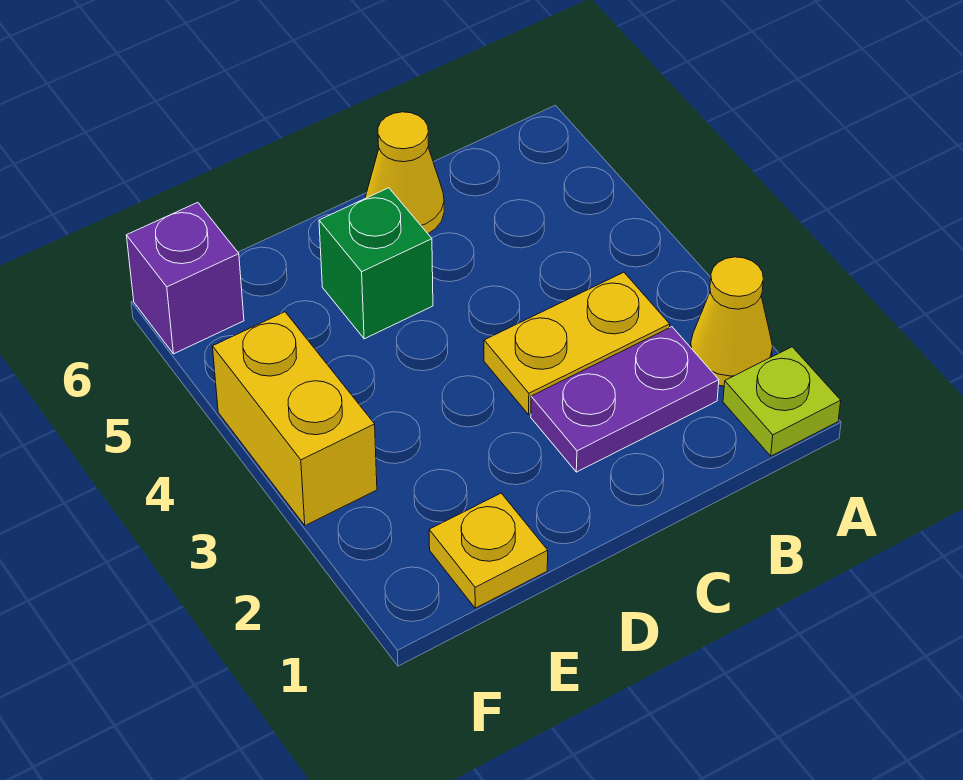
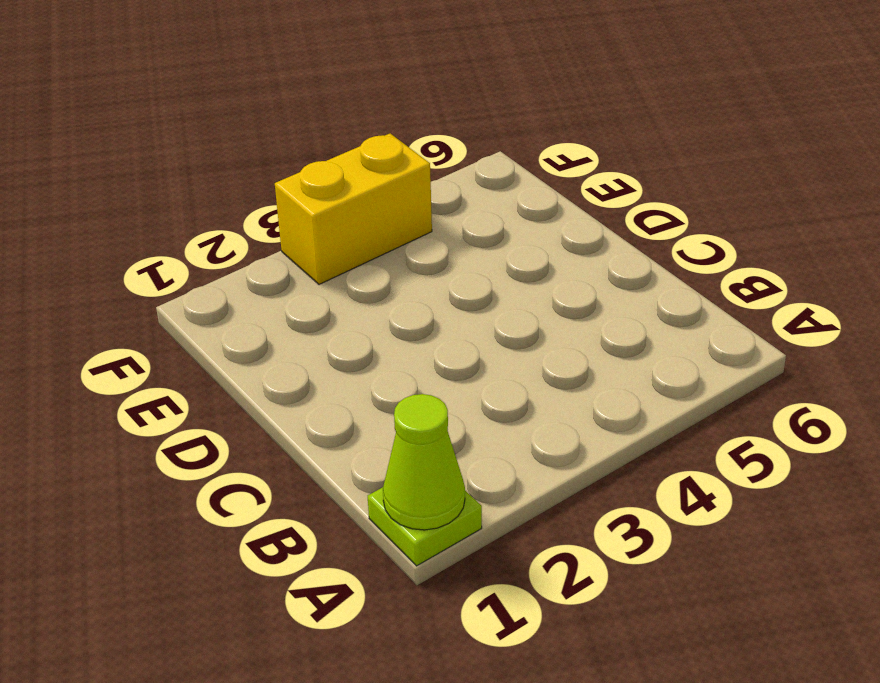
lime cone A1 level 2 -> none
none -> yellow cone A2 level 1
none -> purple plate B2:C2 level 1

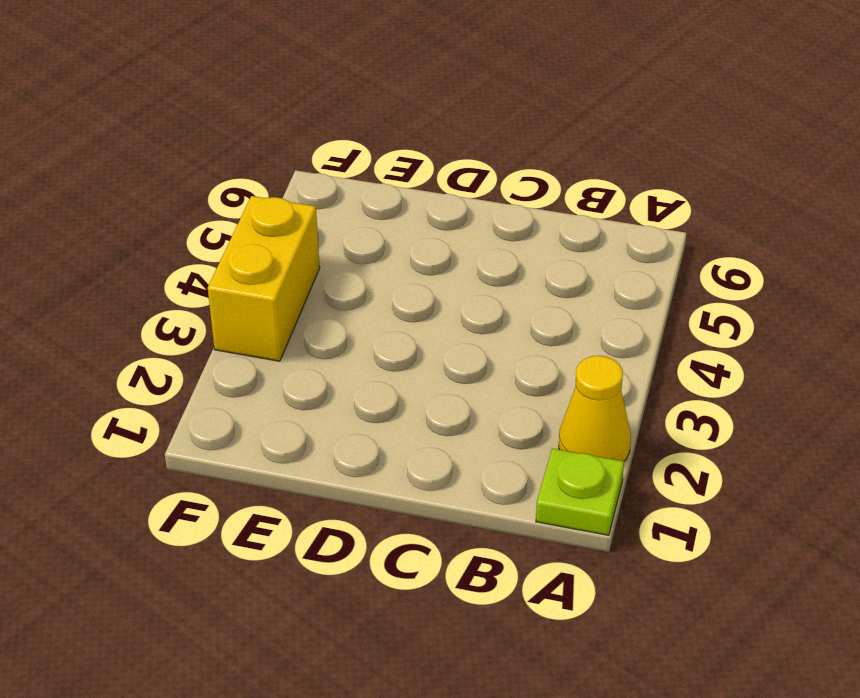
none -> purple plate B2:C2 level 1
none -> yellow plate B3:C3 level 1

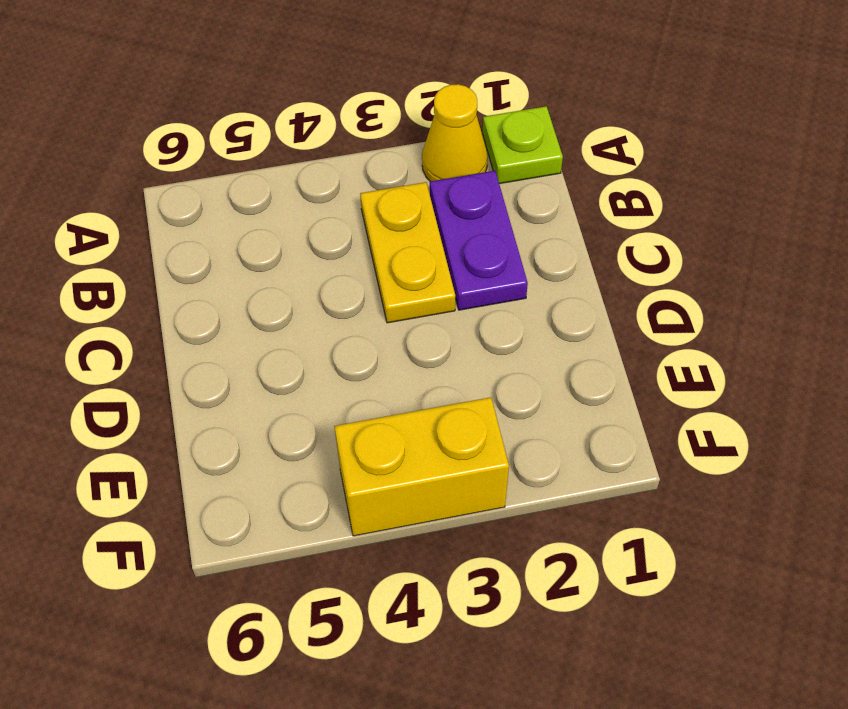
none -> yellow cone C6 level 1
none -> green brick D5 level 1

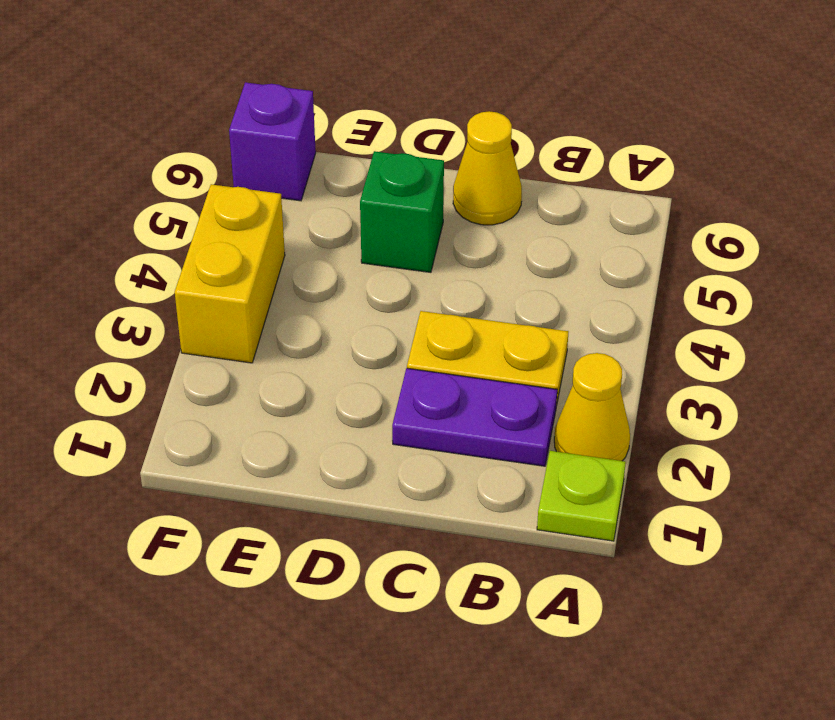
none -> yellow plate E1 level 1

